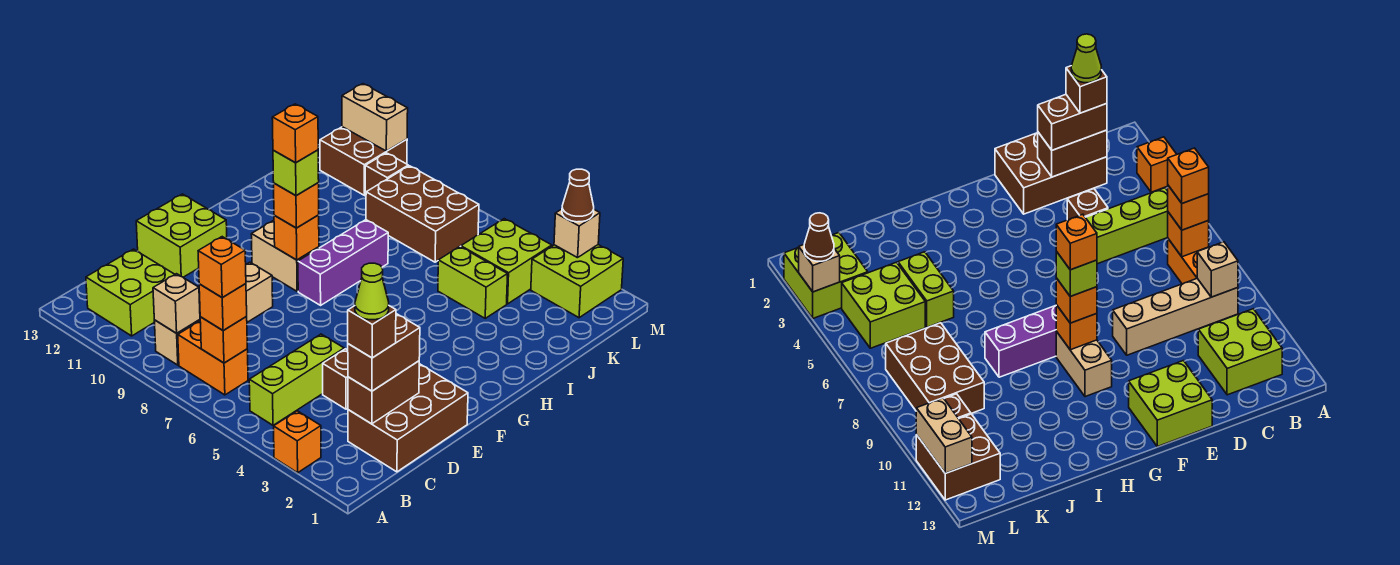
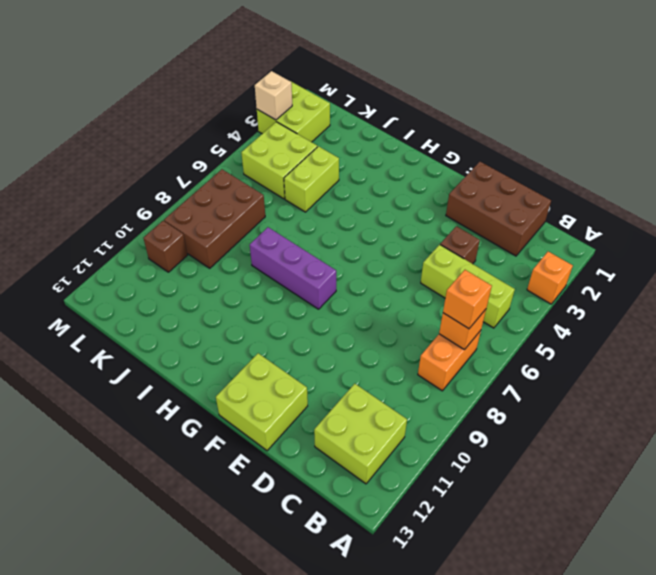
none -> tan brick B9:E9 level 1
none -> tan brick G9:G10 level 1
none -> brown brick L11:M12 level 1
none -> tan brick B9 level 2

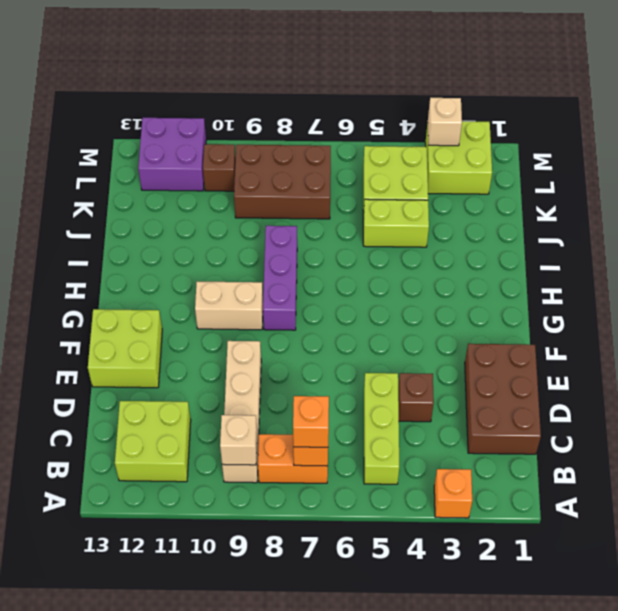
purple brick L11:M12 level 1 -> brown brick L11:M12 level 1
none -> brown brick C2:D2 level 2
none -> orange brick G9 level 2
none -> tan brick M11:M12 level 2
none -> brown brick C2:D2 level 3

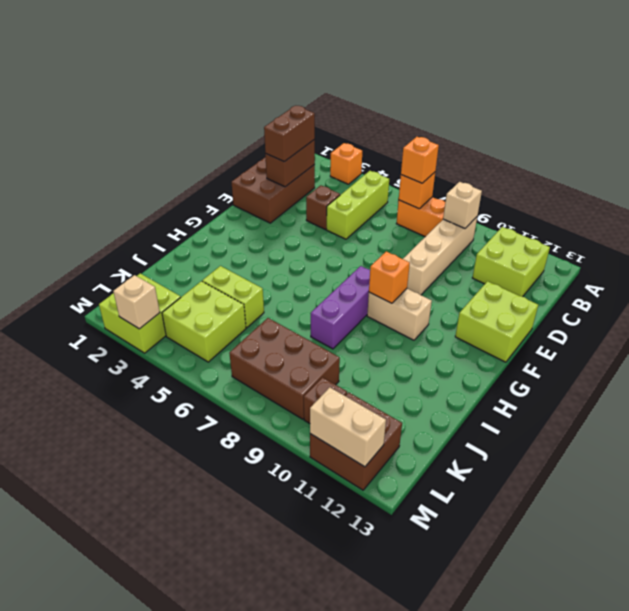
none -> orange brick G9 level 3
none -> brown cone M3 level 3
none -> orange brick B7 level 4
none -> brown brick C2 level 4

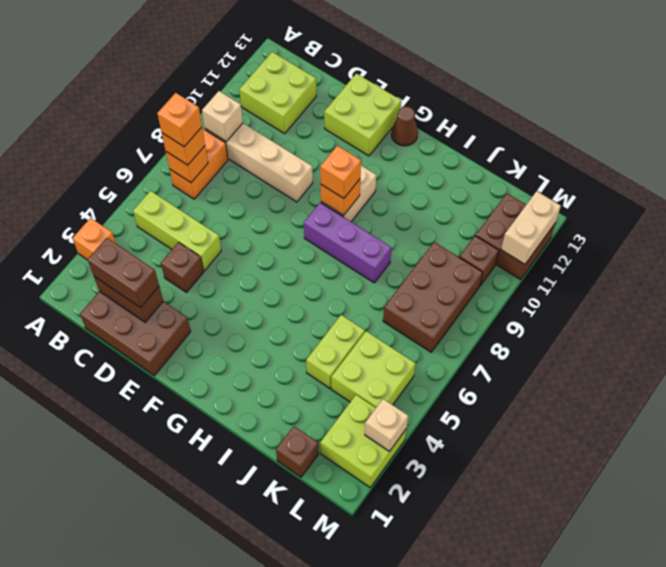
brown cone G13 level 1 -> brown cone M3 level 3
brown brick K1 level 1 -> brown brick C2 level 4
none -> lime brick G9 level 4
none -> lime cone C2 level 5
none -> orange brick G9 level 5

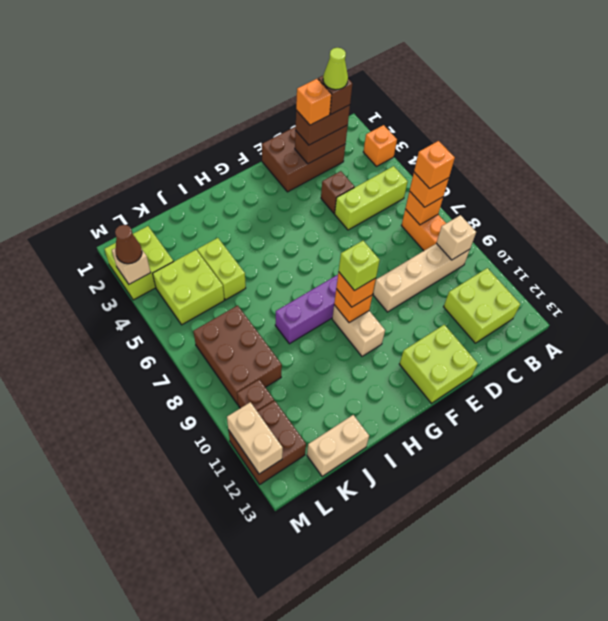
orange brick D2 level 4 -> orange brick G9 level 5
tan brick J13:K13 level 1 -> none

